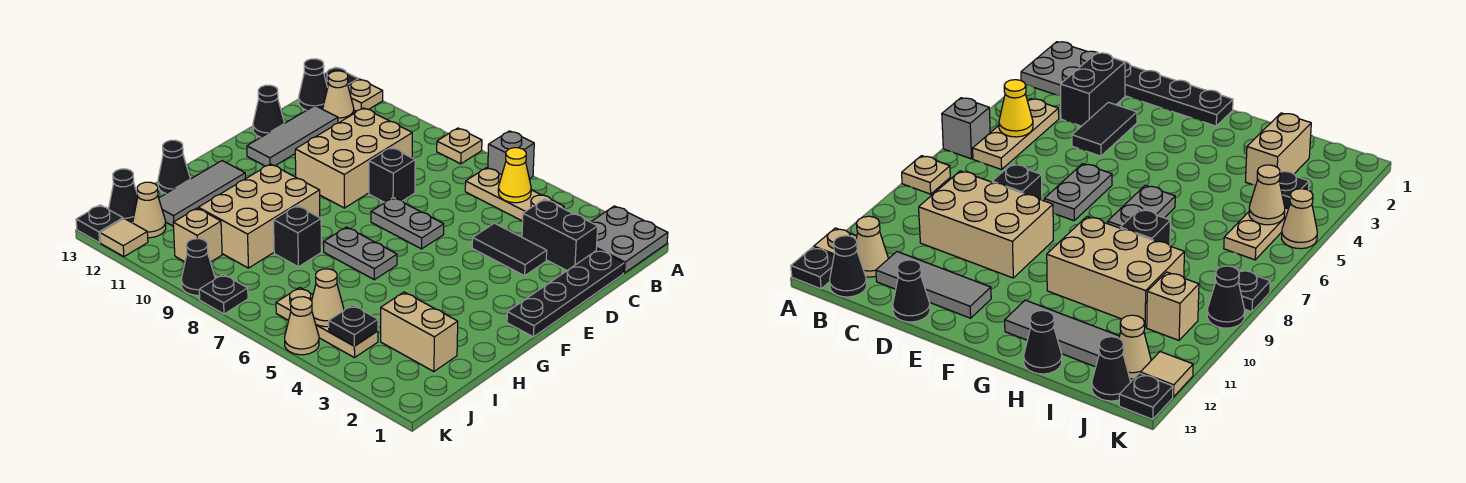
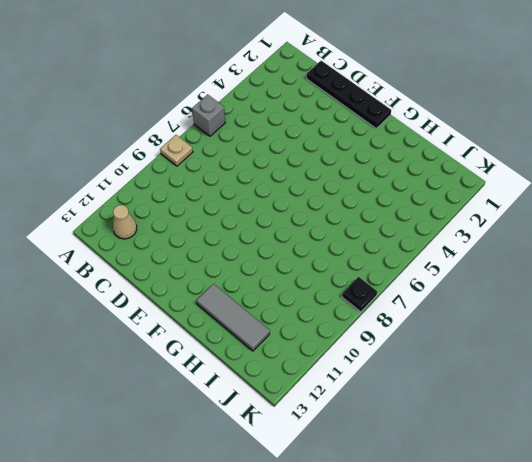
none -> grey plate A1:B2 level 1
none -> tan plate A12 level 1
none -> black plate A13 level 1
none -> tan plate B4:B6 level 1

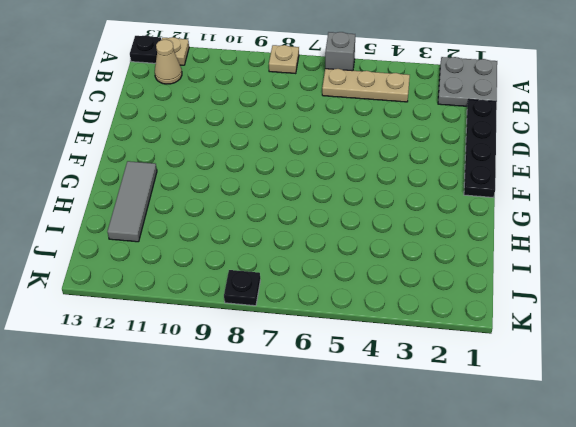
none -> black cone B13 level 1
none -> black brick C2:C3 level 1
none -> tan brick C9:E10 level 1
none -> grey tile C12:E12 level 1

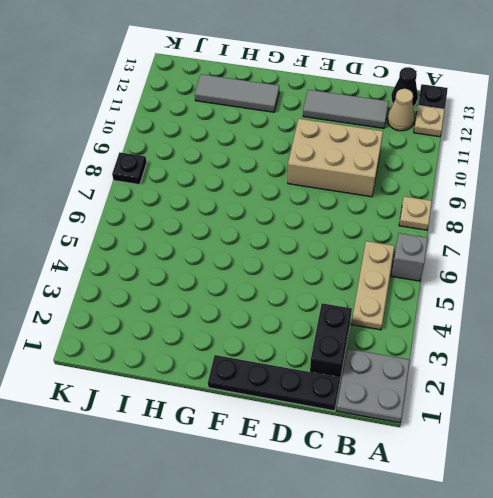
none -> black tile D3:D4 level 1
none -> black brick D8 level 1
none -> black cone D13 level 1
none -> grey plate E6:E7 level 1

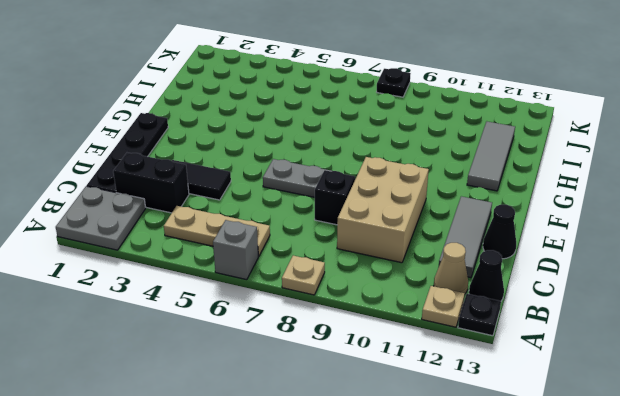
none -> grey plate G6:G7 level 1
none -> tan brick G9:I10 level 1
none -> black brick H8 level 1
none -> black cone H13 level 1

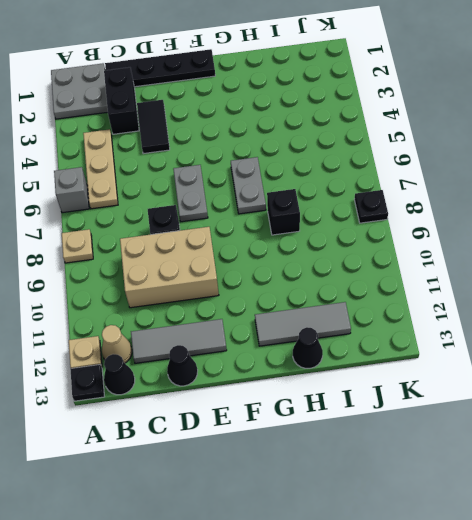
none -> tan brick G9:I10 level 1
none -> tan brick I2:I3 level 1
none -> tan plate J4:J6 level 1
none -> tan brick J10 level 1

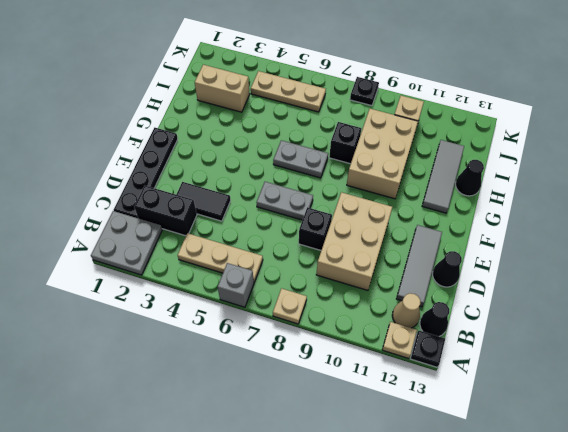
none -> tan cone J12 level 1
none -> black cone J13 level 1
none -> tan cone K5 level 1
none -> black cone K9 level 1

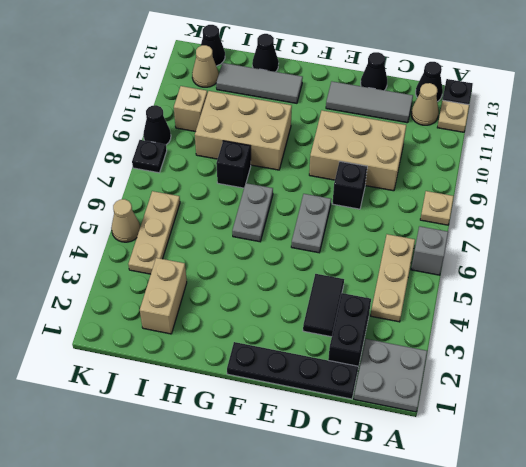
none -> tan tile K12 level 1
none -> black plate K13 level 1
none -> yellow cone B5 level 2
none -> black plate J4 level 2

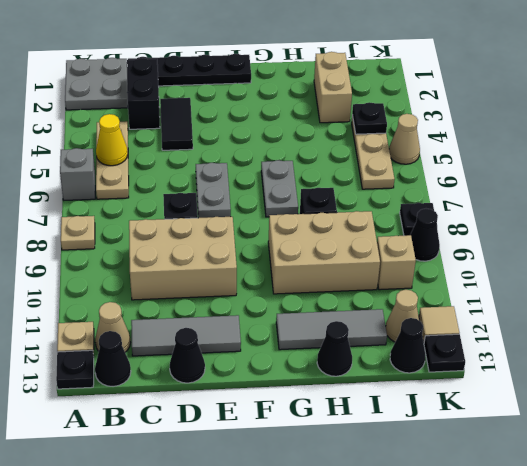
none -> tan cone J5 level 2

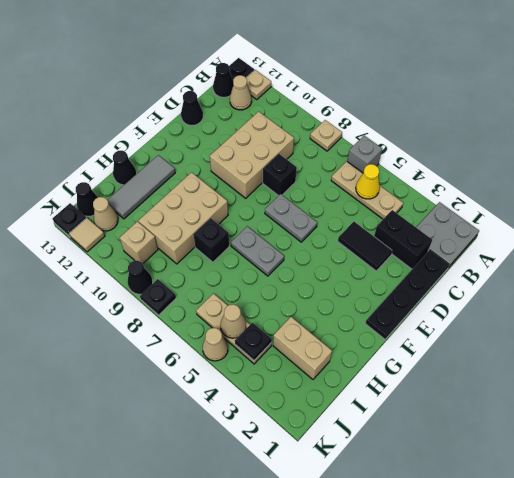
none -> grey tile C12:E12 level 1

